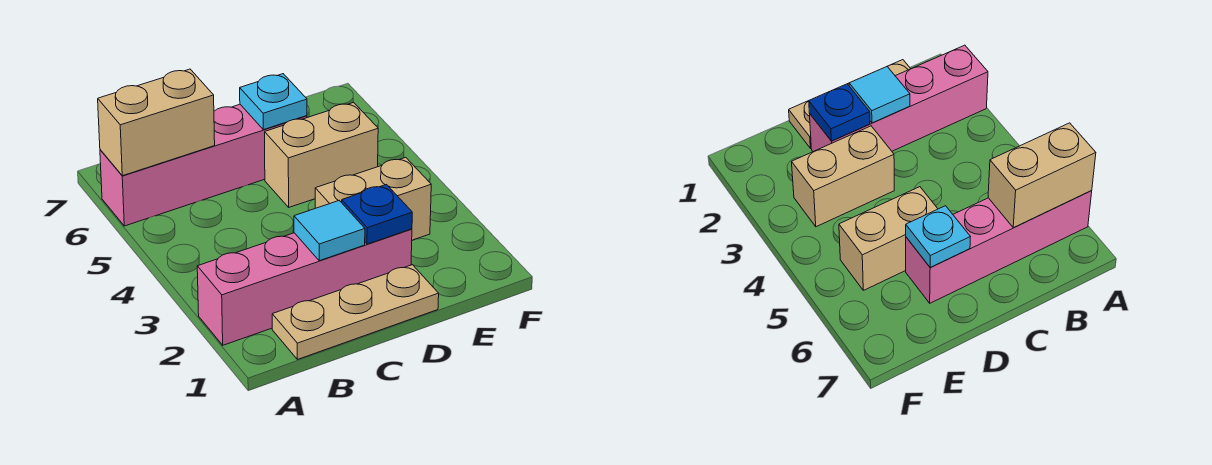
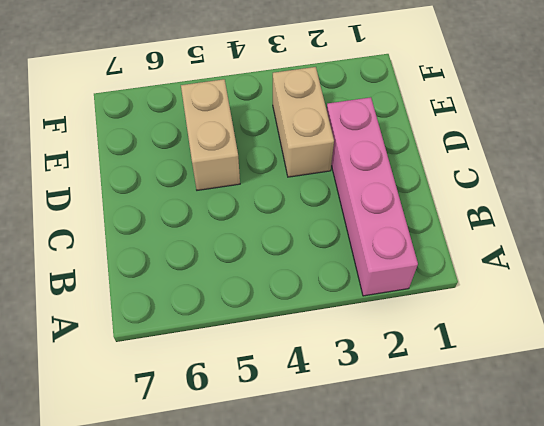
none -> pink brick A6:D6 level 1
none -> tan plate B1:D1 level 1

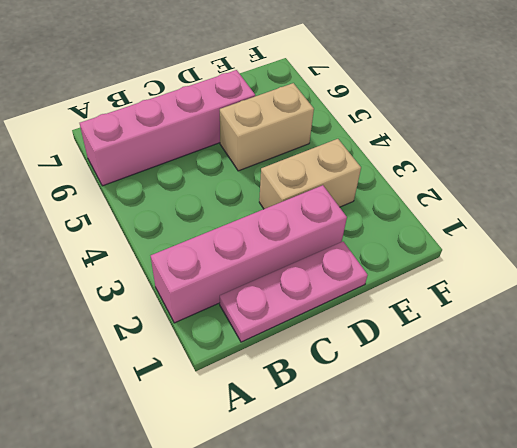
pink plate B1:D1 level 1 -> tan plate B1:D1 level 1
none -> tan brick A6:B6 level 2
none -> cyan tile C2 level 2

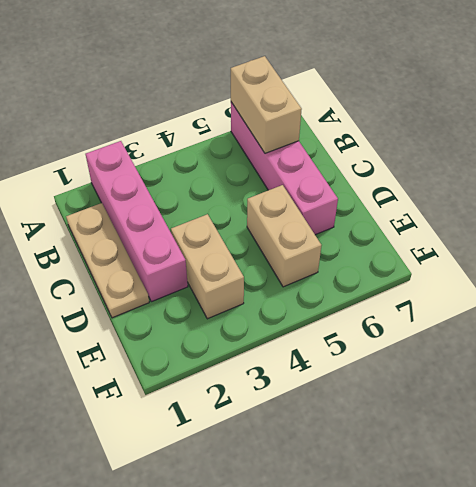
none -> cyan tile C2 level 2
none -> blue plate D2 level 2

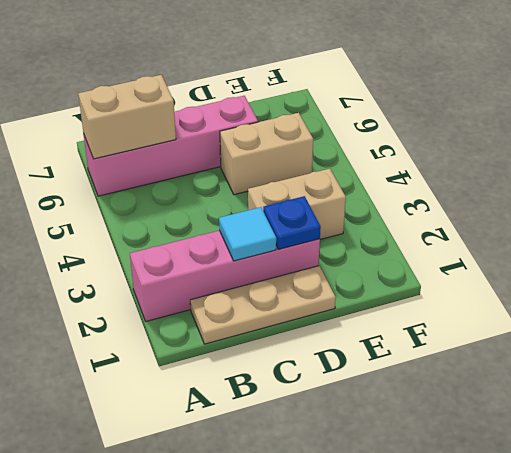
none -> cyan plate D6 level 2

